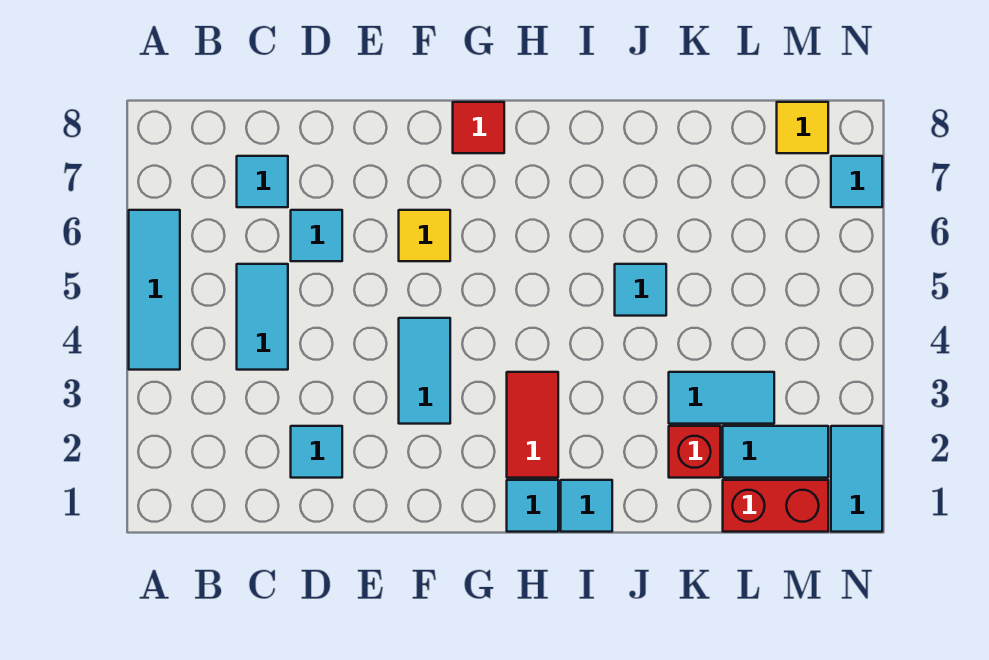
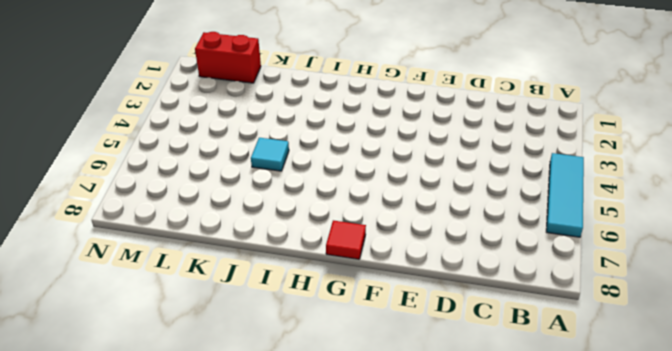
none -> cyan tile C4:C5 level 1
none -> cyan tile C7 level 1
none -> cyan tile D2 level 1

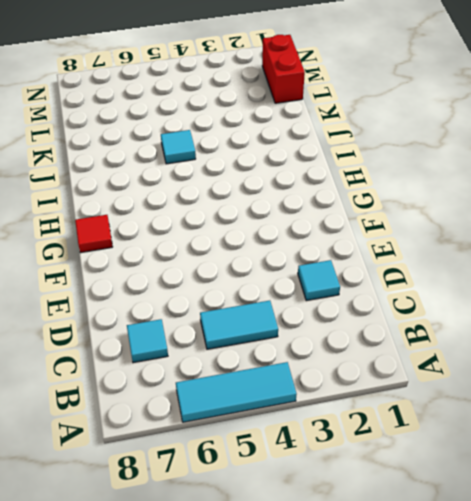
none -> cyan tile D6 level 1
none -> cyan tile F3:F4 level 1
none -> yellow tile F6 level 1

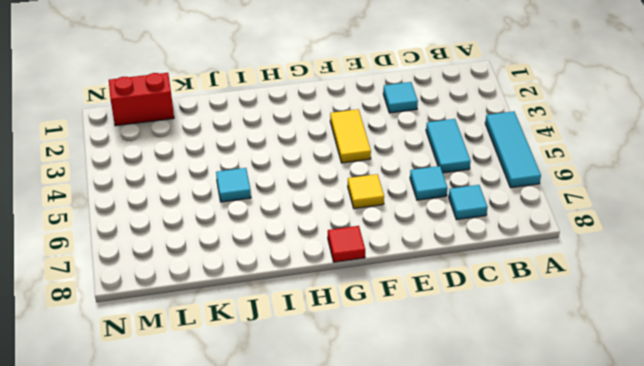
yellow tile F3:F4 level 1 -> cyan tile F3:F4 level 1
none -> cyan tile H1 level 1
none -> red tile H2:H3 level 1
none -> cyan tile I1 level 1

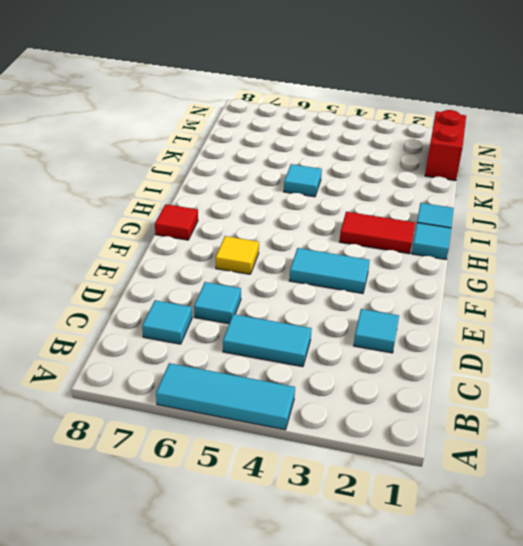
none -> red brick K2 level 1
none -> cyan tile K3:L3 level 1
none -> cyan tile L2:M2 level 1

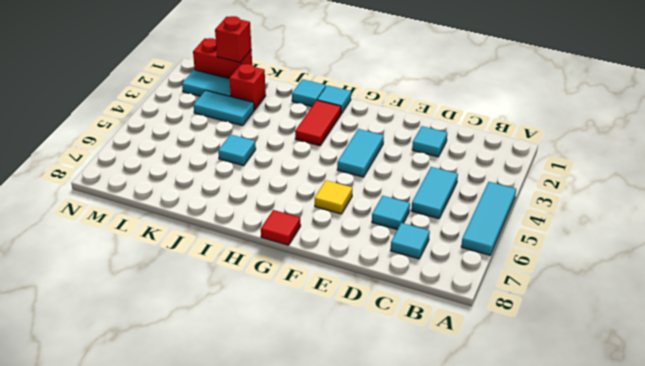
red brick L1 level 2 -> none
none -> yellow tile M8 level 1
none -> cyan tile N1:N2 level 1
none -> cyan tile N7 level 1

